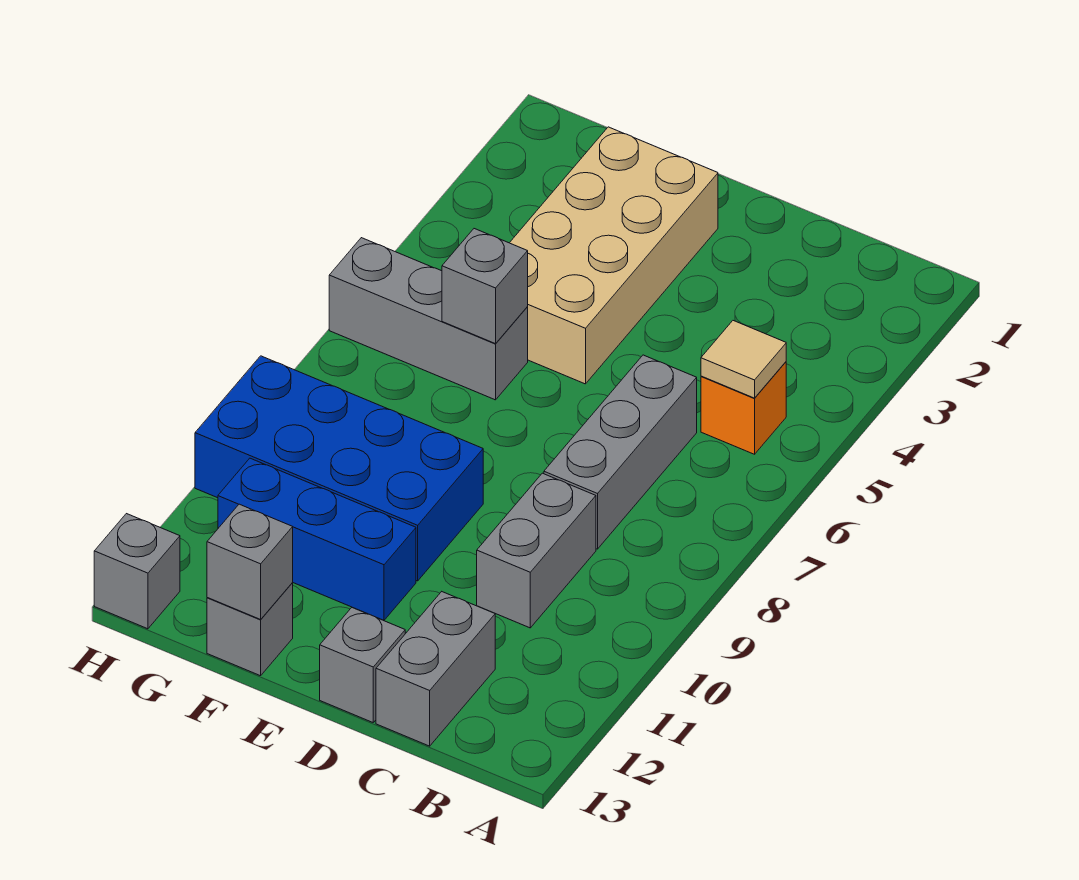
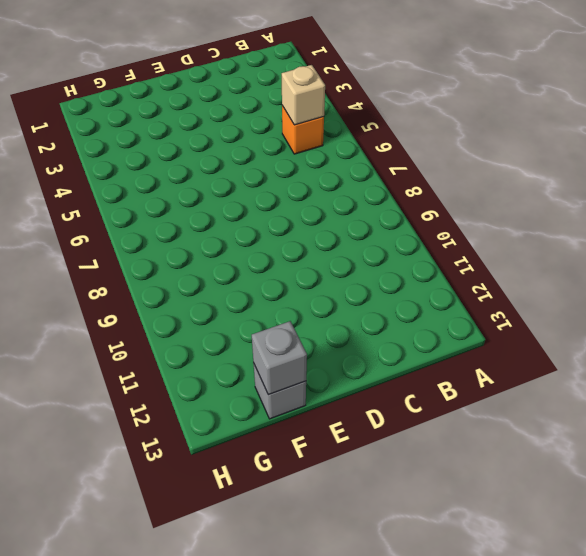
tan brick B5 level 2 -> tan tile B5 level 2
none -> grey brick C6:C8 level 1
none -> grey brick C9:C10 level 1
none -> grey brick C12:C13 level 1

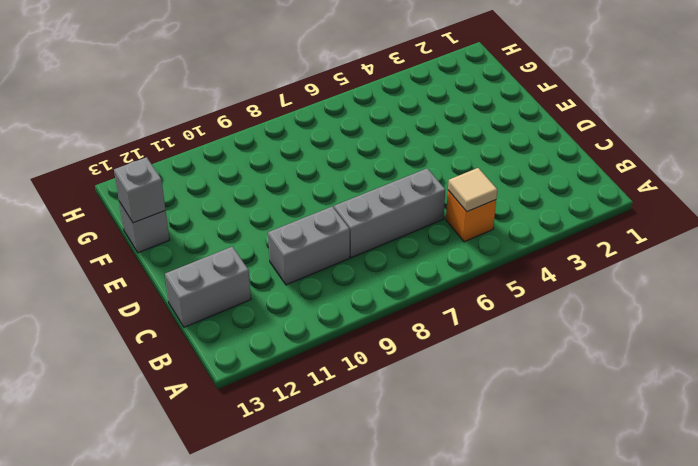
none -> grey brick D13 level 1
none -> tan brick E2:F5 level 1
none -> blue brick E9:H10 level 1

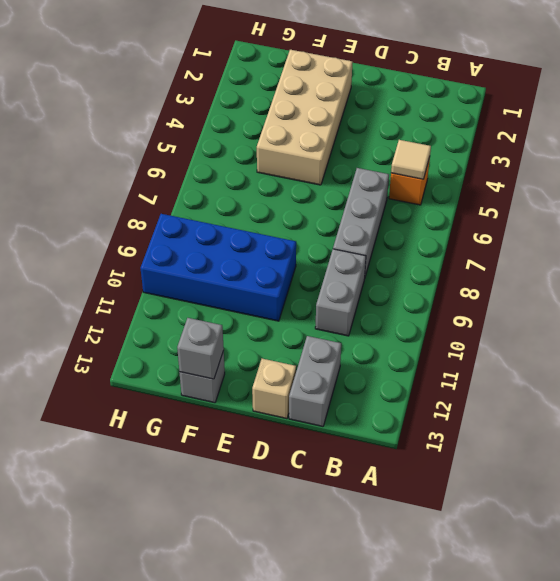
tan brick D13 level 1 -> grey brick D13 level 1
none -> blue brick E11:G11 level 1
none -> grey brick F6:H6 level 1
none -> grey brick H13 level 1

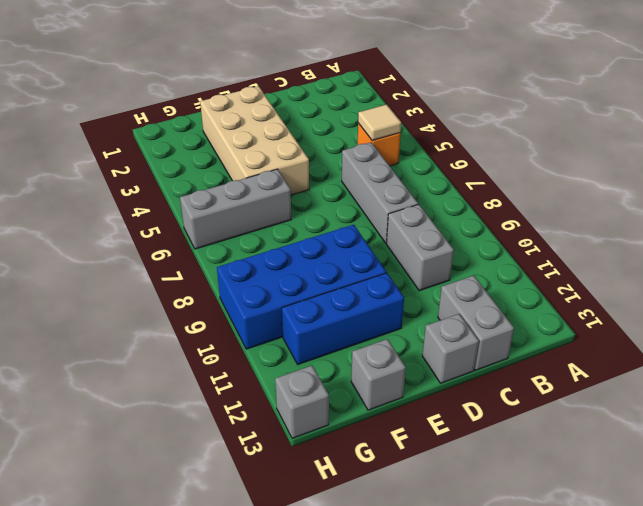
none -> grey brick F6 level 2
none -> grey brick F13 level 2

